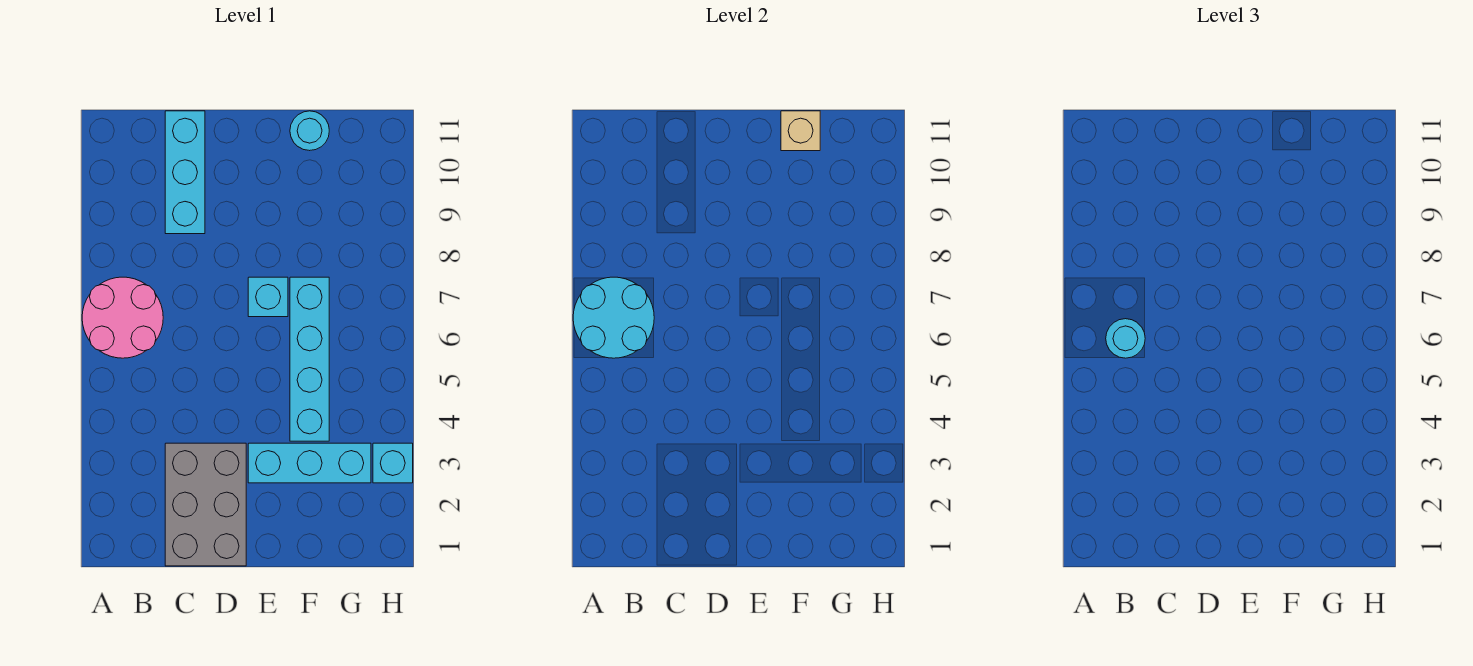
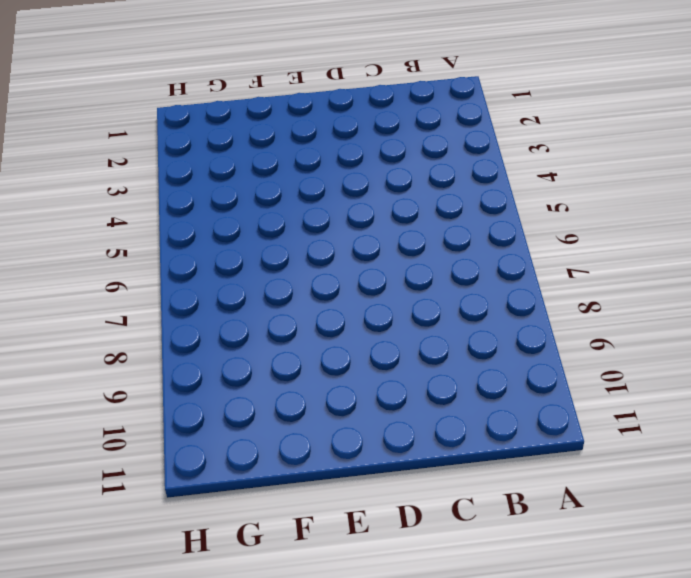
none -> pink round brick A6:B7 level 1
none -> grey brick C1:D3 level 1

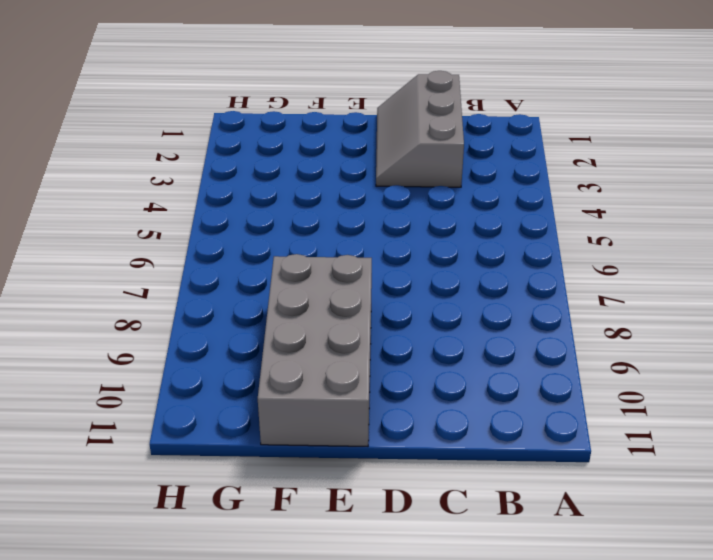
grey slope C1:D3 level 1 top C -> grey brick C1:D3 level 1
grey brick E8:F11 level 1 -> cyan round brick F11 level 1
none -> pink round brick A6:B7 level 1
none -> cyan brick C9:C11 level 1

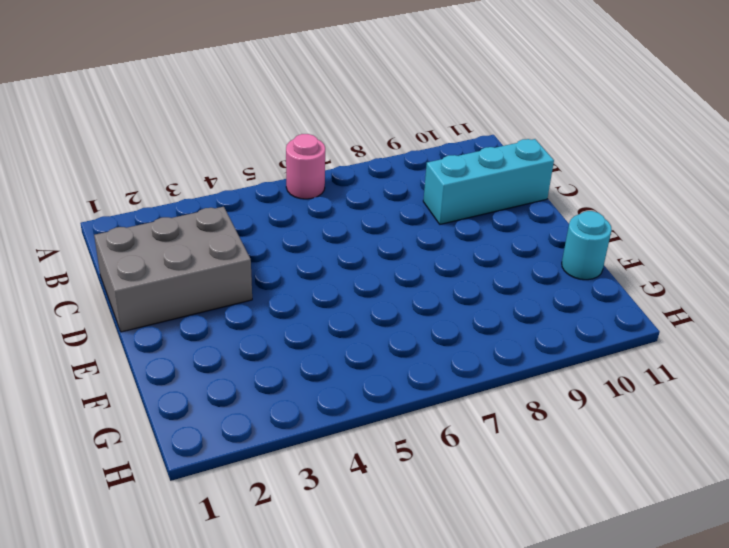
pink round brick A6 level 1 -> pink round brick A6:B7 level 1
none -> cyan brick E3:G3 level 1
none -> cyan brick E7 level 1

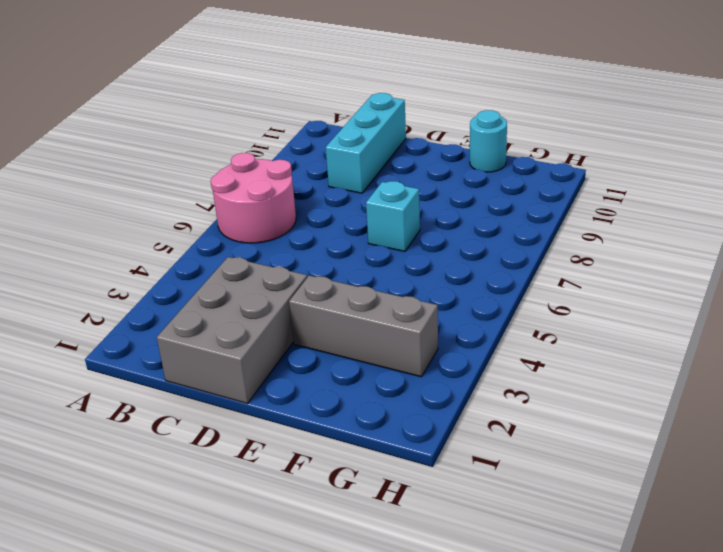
grey brick E3:G3 level 1 -> cyan brick E3:G3 level 1
none -> cyan brick F4:F7 level 1
none -> cyan brick H3 level 1

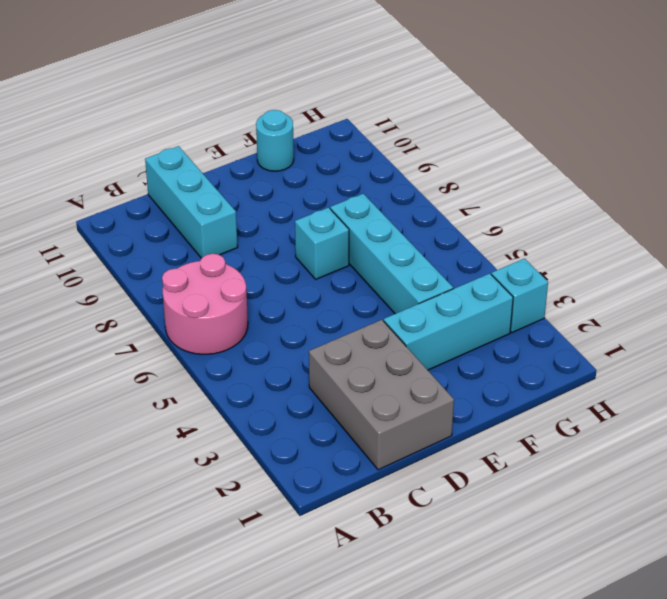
none -> cyan round brick A6:B7 level 2
none -> tan brick F11 level 2

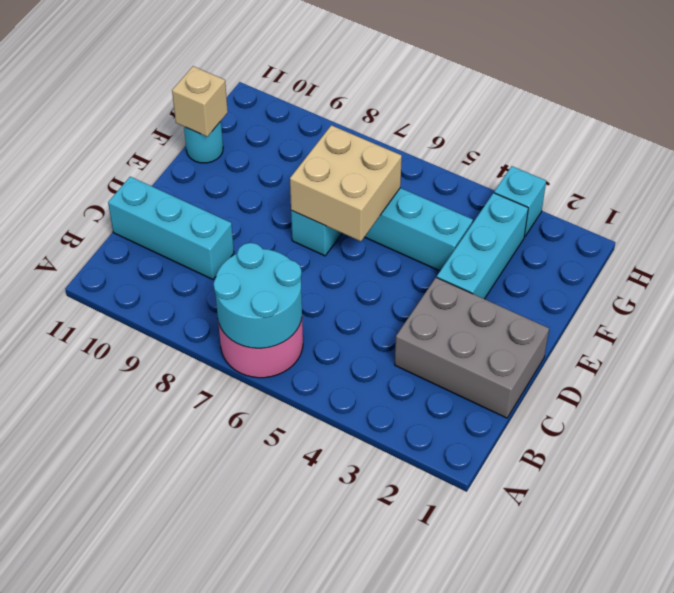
tan brick E6:F7 level 2 -> none
none -> cyan round brick B6 level 3

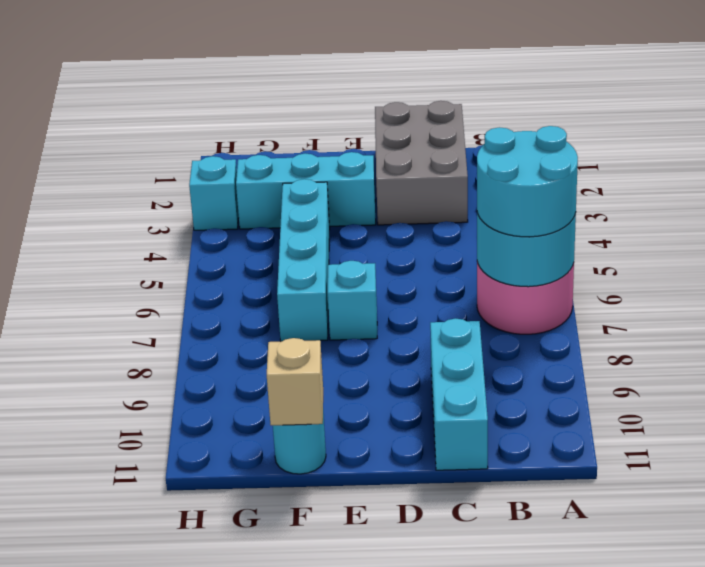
cyan round brick A6:B7 level 3 -> cyan round brick B6 level 3

